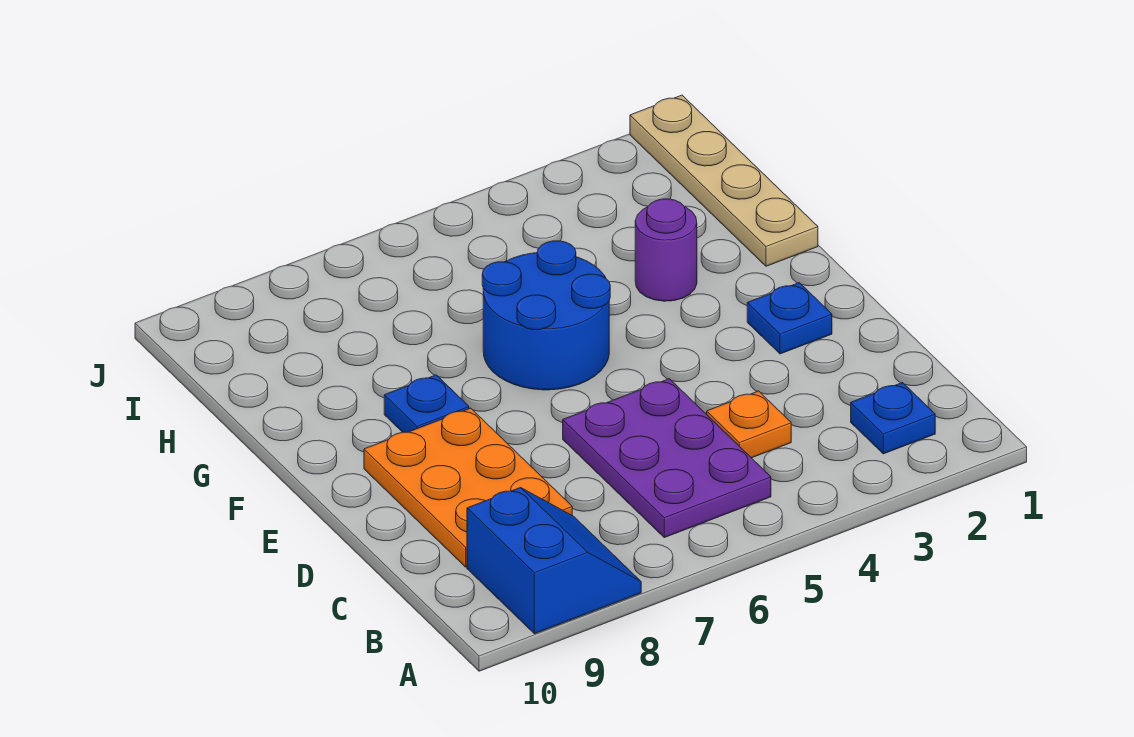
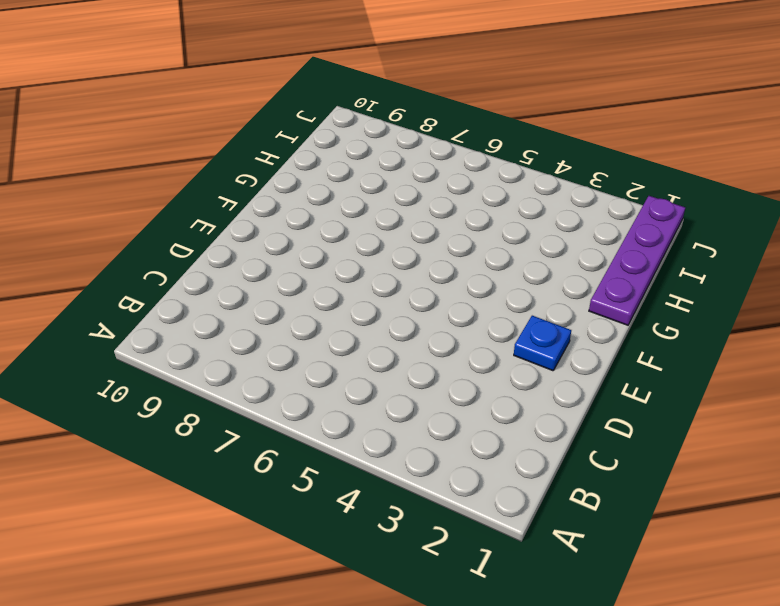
purple plate G1:J1 level 1 -> tan plate G1:J1 level 1
none -> blue slope A8:B9 level 1 top 9
none -> blue plate B2 level 1

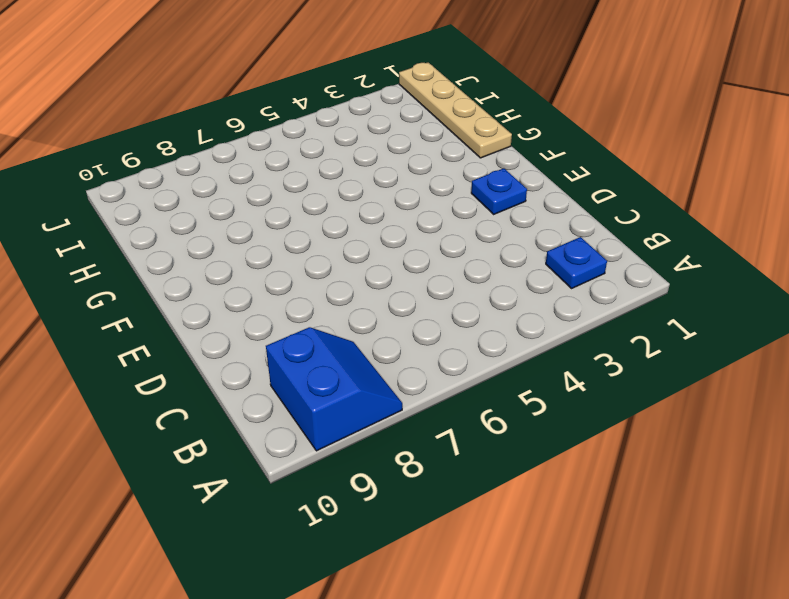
none -> purple plate B5:D6 level 1
none -> orange plate C4 level 1

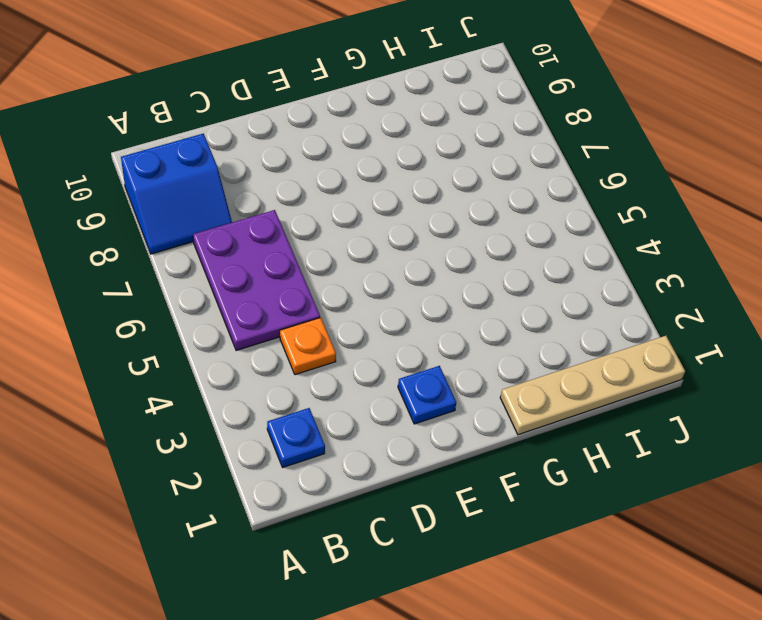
purple plate B5:C7 level 1 -> purple plate B5:D6 level 1
none -> orange plate C8:E9 level 1
none -> blue round brick F5:G6 level 1

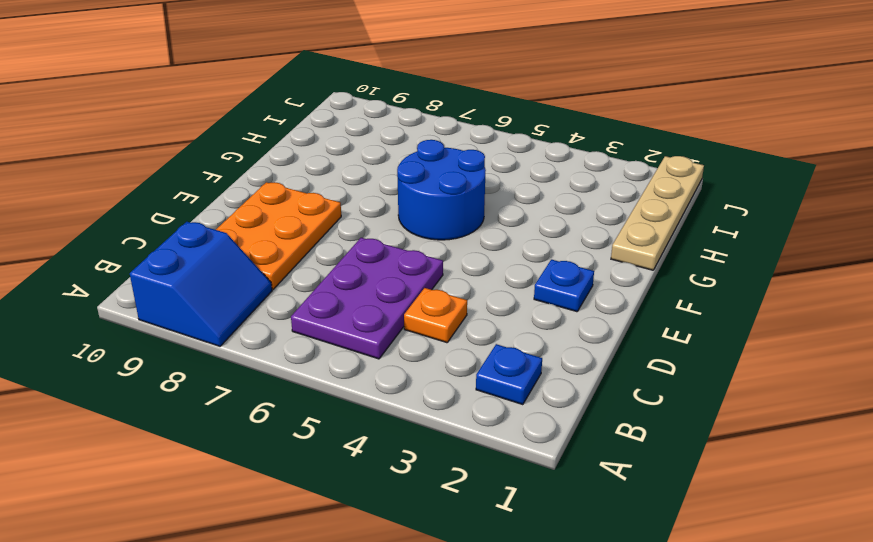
none -> blue plate F8 level 1
none -> purple round brick G3 level 1

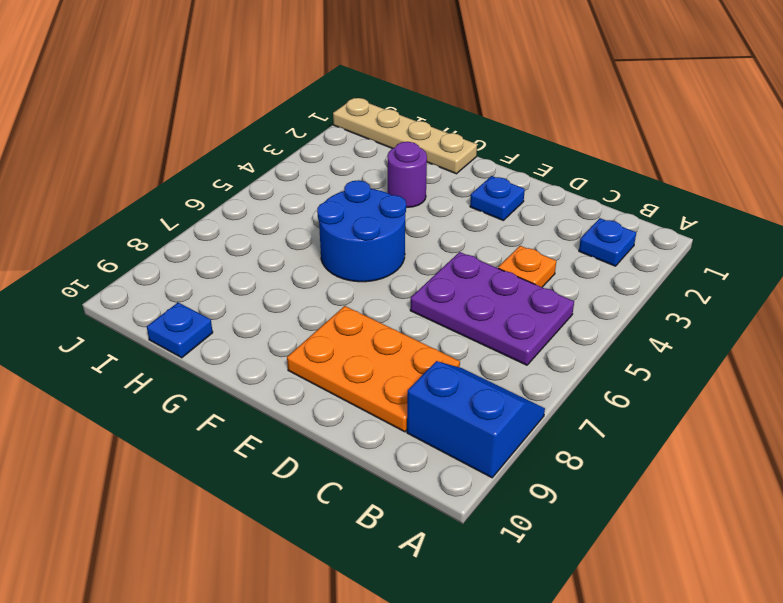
blue plate H10 level 1 -> blue plate F8 level 1

